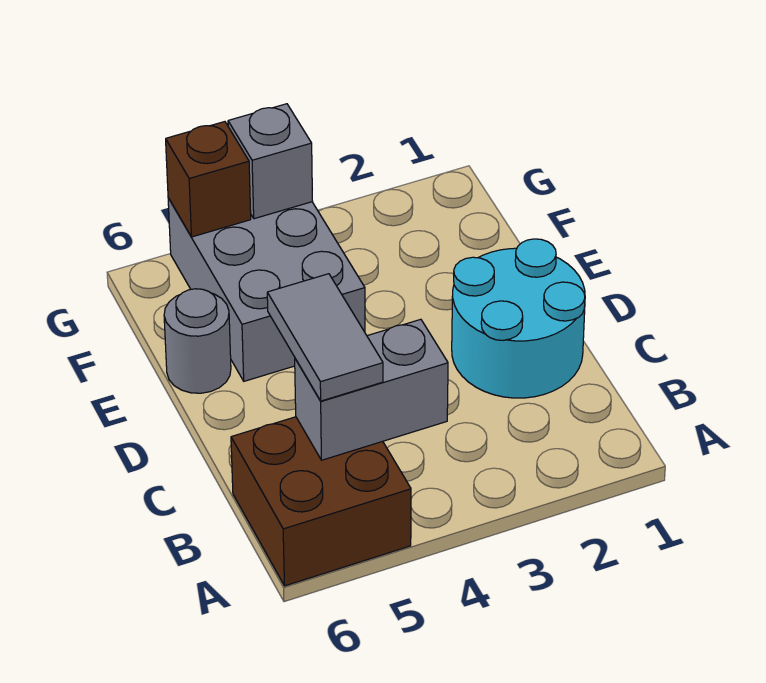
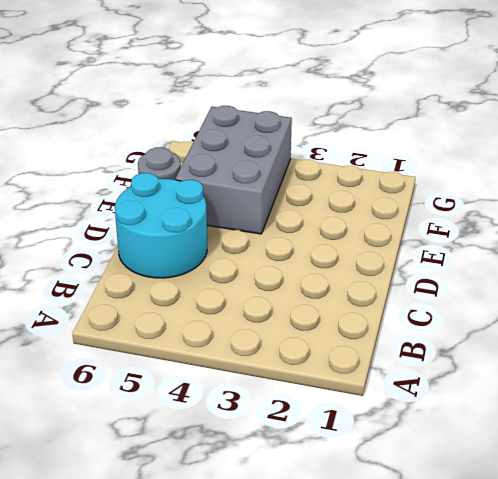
cyan round brick C5:D6 level 1 -> cyan round brick C1:D2 level 1
none -> brown brick A5:B6 level 1
none -> grey brick B4:B5 level 2

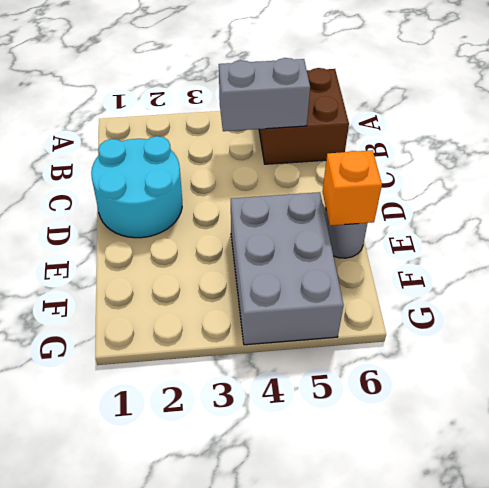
orange brick E6 level 2 -> none
none -> grey brick G4 level 2
none -> brown brick G5 level 2

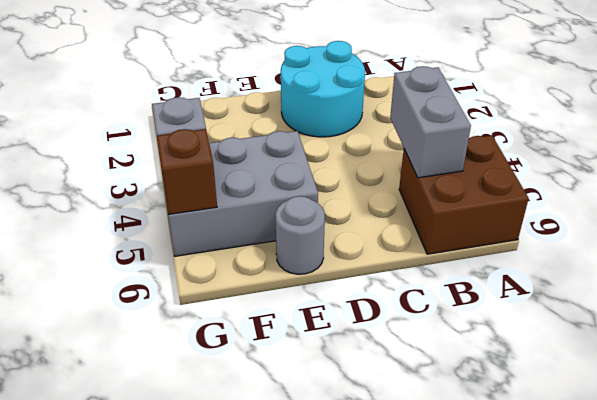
none -> grey tile B5:C5 level 3

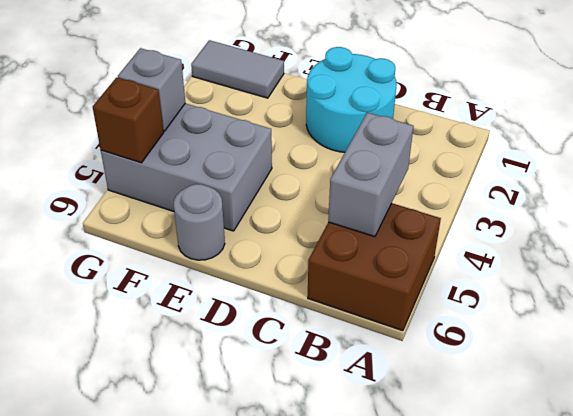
grey tile F1:G1 level 1 -> grey tile B5:C5 level 3

